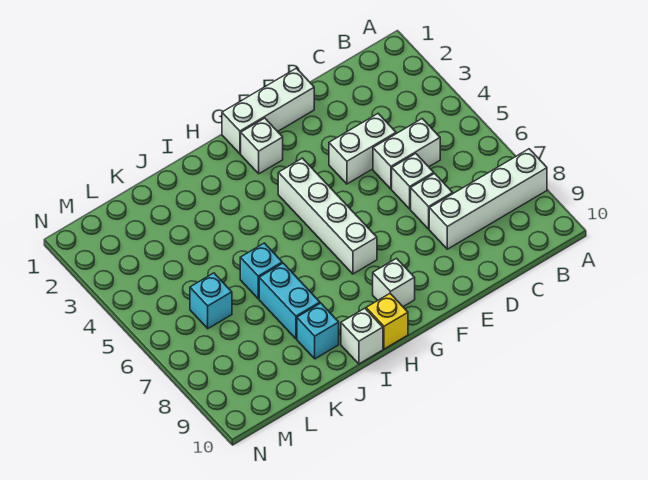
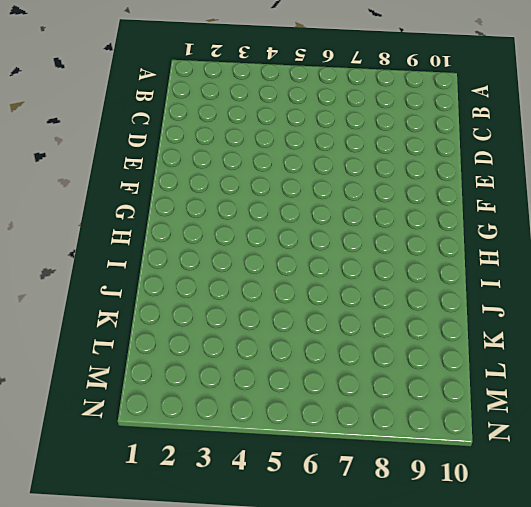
none -> white brick A8:D8 level 1
none -> white brick C5:D5 level 1
none -> white brick D4:E4 level 1

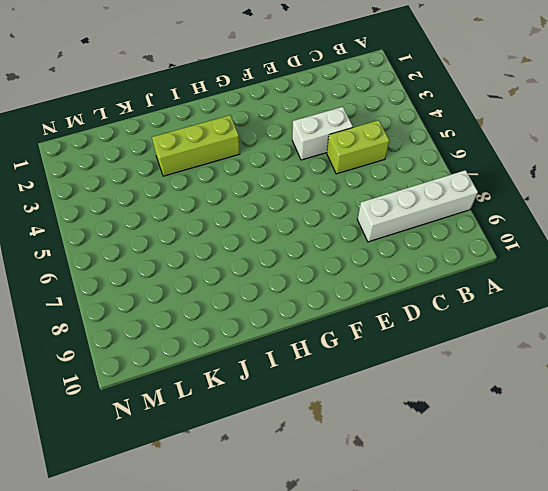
lime brick C5:D5 level 1 -> white brick C5:D5 level 1
lime brick H3:J3 level 1 -> none
none -> white brick D6 level 1
none -> white brick D7 level 1
none -> white brick E1:G1 level 1

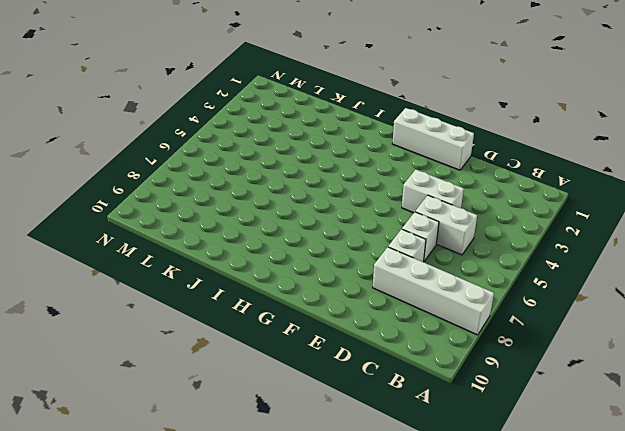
none -> white brick G2 level 1
none -> white brick G4:G7 level 1
none -> white brick G9 level 1

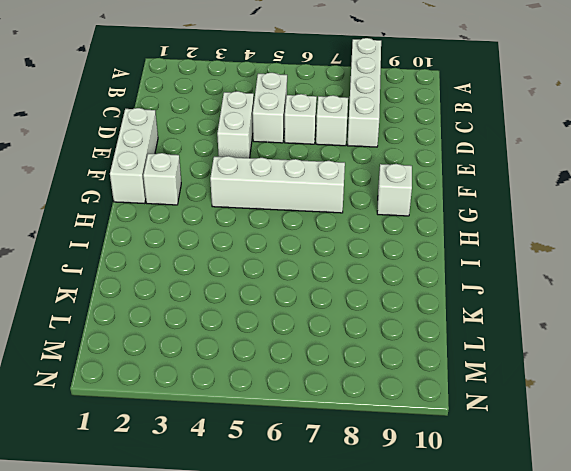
none -> yellow brick H10 level 1
none -> white brick I10 level 1
none -> cyan brick J6 level 1

